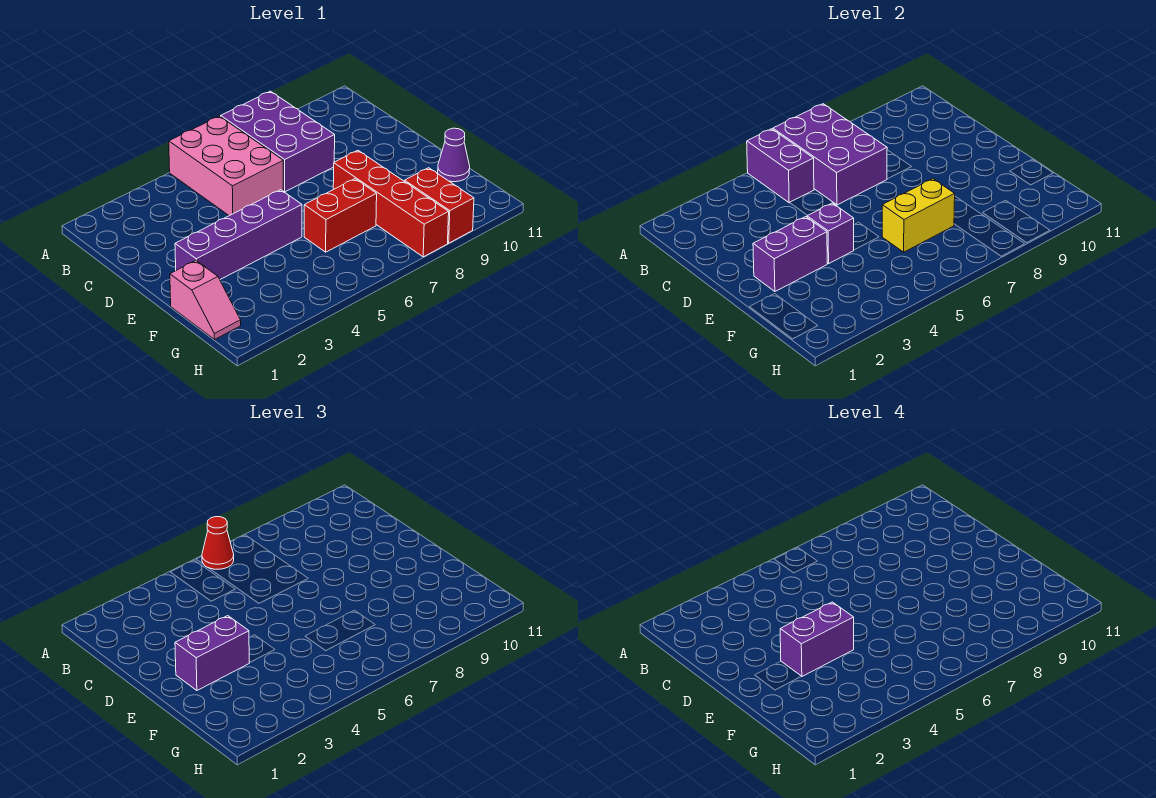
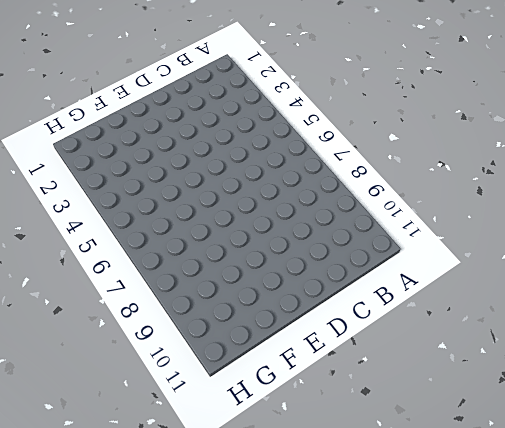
none -> pink brick A5:C6 level 1
none -> purple brick A7:C8 level 1
none -> purple brick E2:E5 level 1

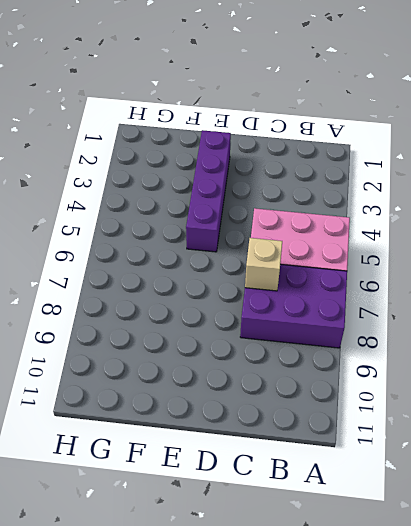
tan brick C7 level 2 -> purple brick A6:C7 level 2
none -> red brick E8:H8 level 1
none -> pink slope F1:G1 level 1 top F
none -> red brick F6:F7 level 1

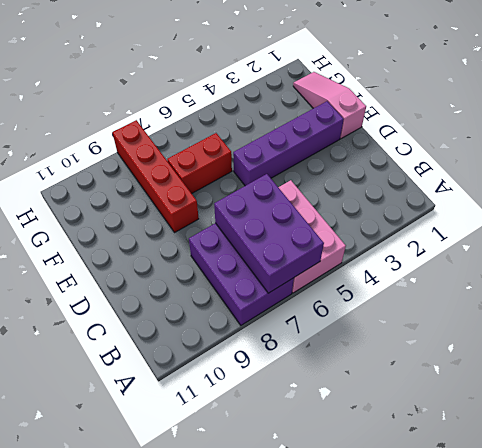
pink slope E1:G1 level 1 top E -> pink slope F1:G1 level 1 top F
none -> purple cone F11 level 1
none -> red brick G9:H9 level 1
none -> purple brick A5:B5 level 2

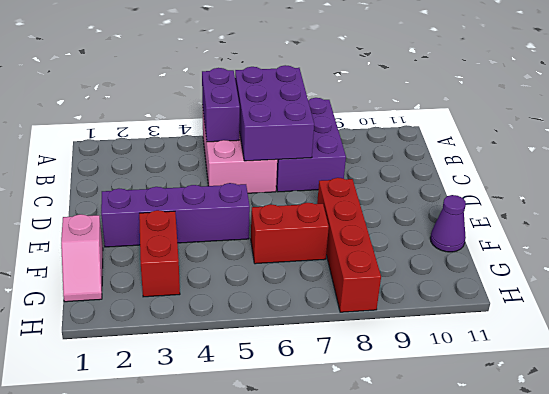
red brick F3:G3 level 1 -> red brick G9:H9 level 1
none -> purple brick E2:E3 level 2
none -> purple brick E4 level 2
none -> yellow brick F6:F7 level 2

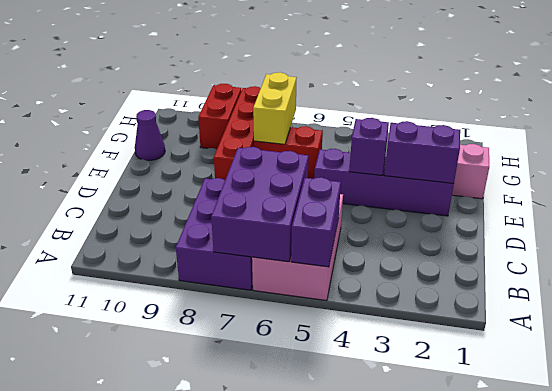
yellow brick F7:G7 level 2 -> yellow brick F6:F7 level 2
none -> red cone A6 level 3
none -> purple brick E2:E3 level 3
none -> purple brick E3:E4 level 4

